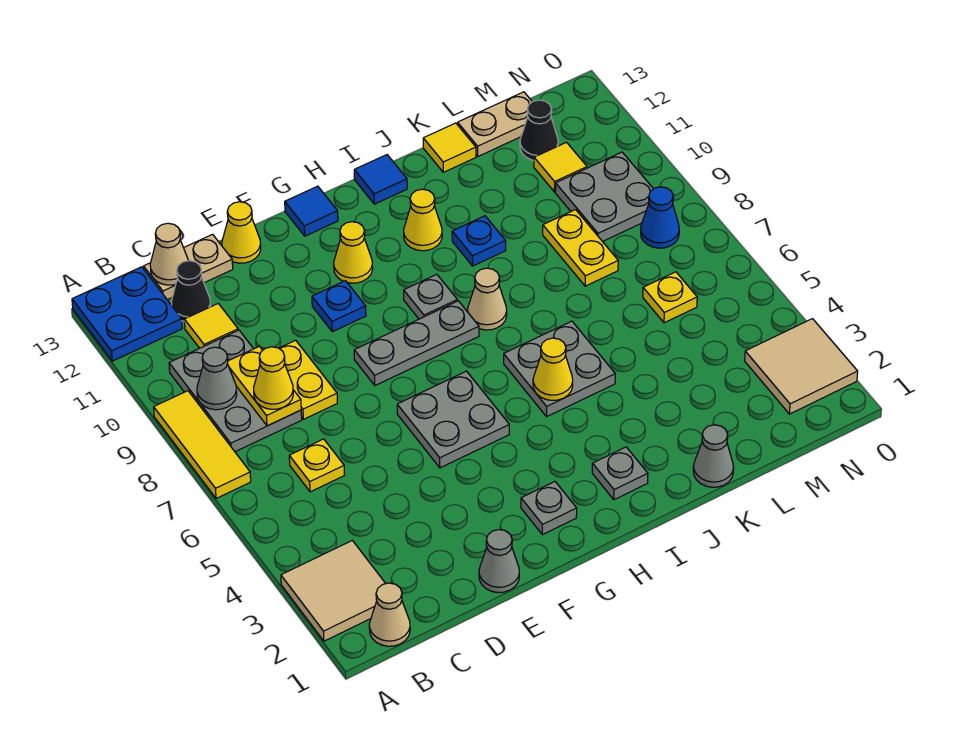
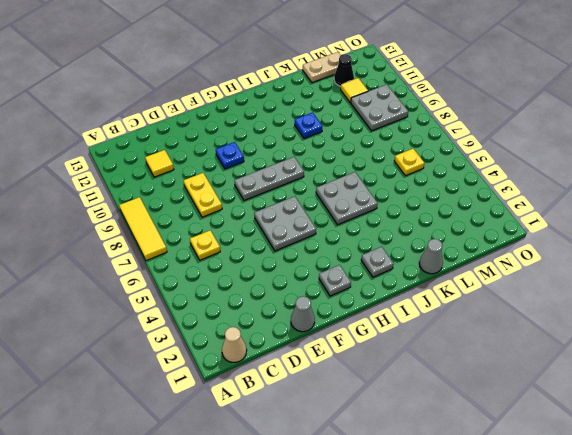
none -> tan tile A2:B3 level 1
none -> blue plate A12:B13 level 1
none -> grey plate B8:C10 level 1
none -> black cone C12 level 1

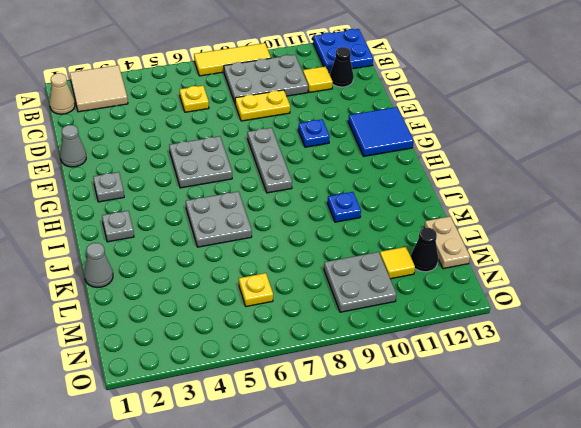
blue tile F12:G13 level 1 -> blue tile G13 level 1
none -> tan plate C13:D13 level 1
none -> yellow cone E13 level 1
none -> yellow cone G11 level 1
none -> grey plate H9 level 1

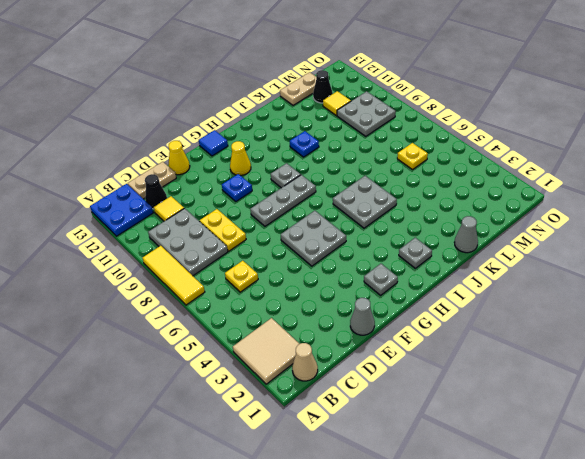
none -> tan cone I8 level 1
none -> yellow cone I11 level 1
none -> blue tile I13 level 1
none -> yellow tile K13 level 1

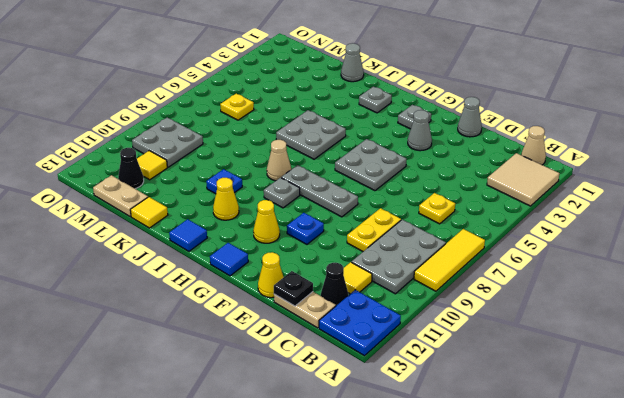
black plate D13 level 2 -> none
grey cone F3 level 1 -> grey cone B9 level 2
none -> yellow plate L8:L9 level 1
none -> tan tile N2:O3 level 1
none -> blue cone N8 level 1
none -> yellow plate C8:C9 level 2

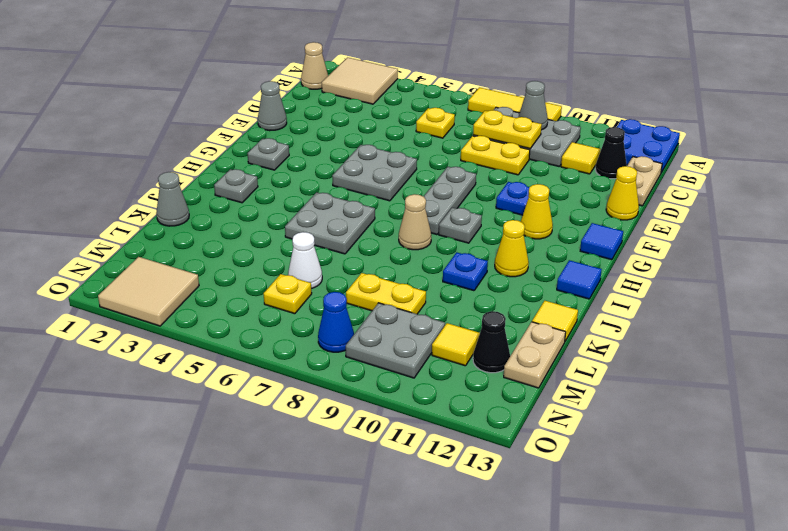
white cone L6 level 1 -> none
none -> tan cone C13 level 2
none -> yellow cone I5 level 2
none -> yellow cone C8 level 3

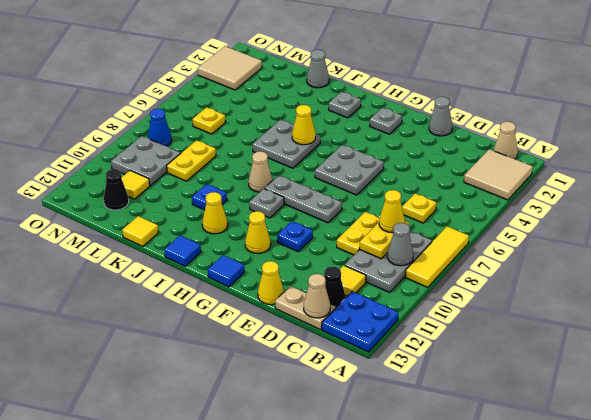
none -> tan plate L13:M13 level 1

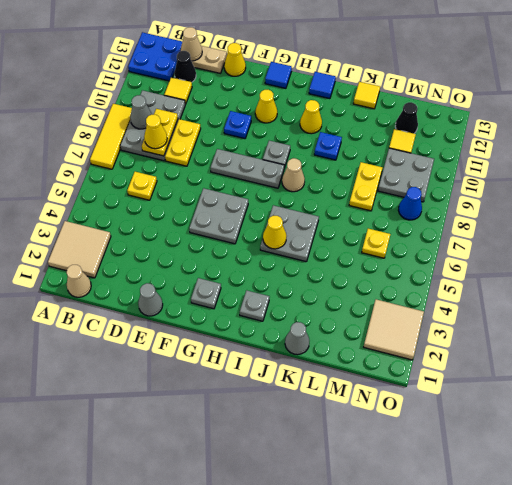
none -> tan plate L13:M13 level 1

